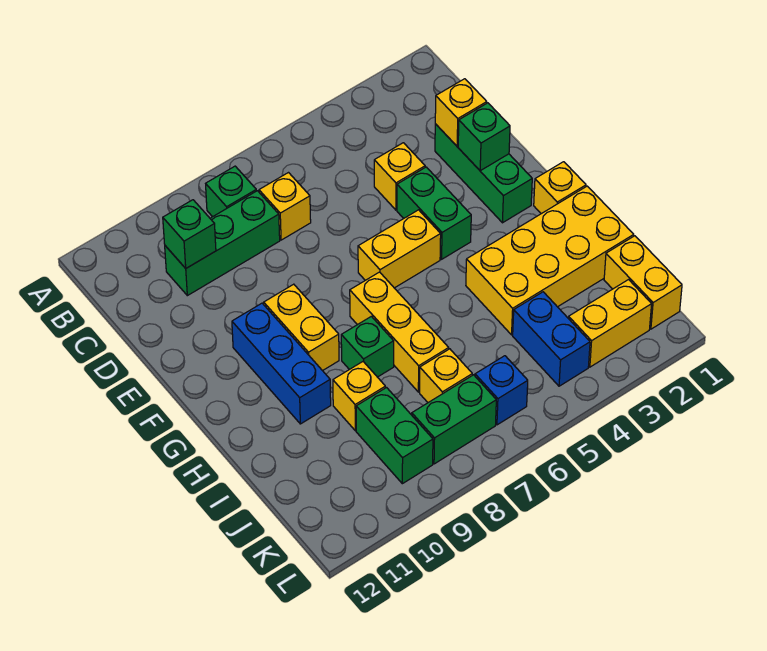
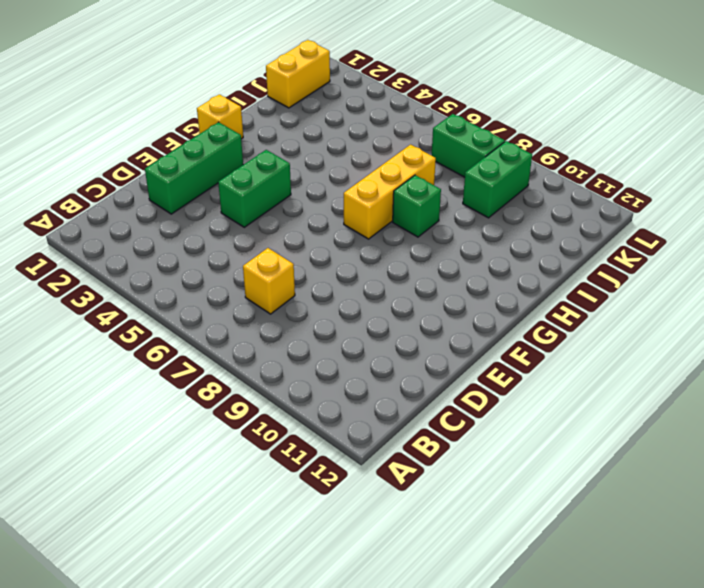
none -> green brick B8 level 1
none -> green brick C8:C10 level 1
none -> yellow brick D4 level 1

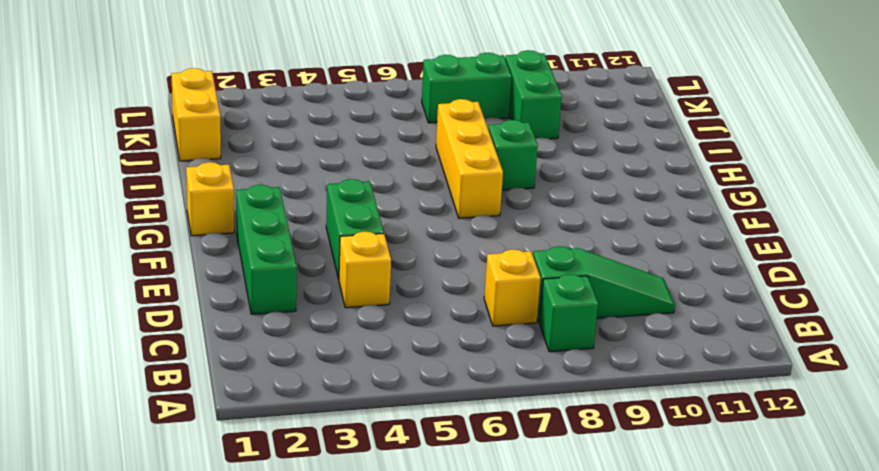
green slope C8:C10 level 1 top 8 -> green brick C8:C10 level 1
none -> yellow brick F5:F6 level 1
none -> yellow brick F9:G9 level 1
none -> blue brick F10:H10 level 1

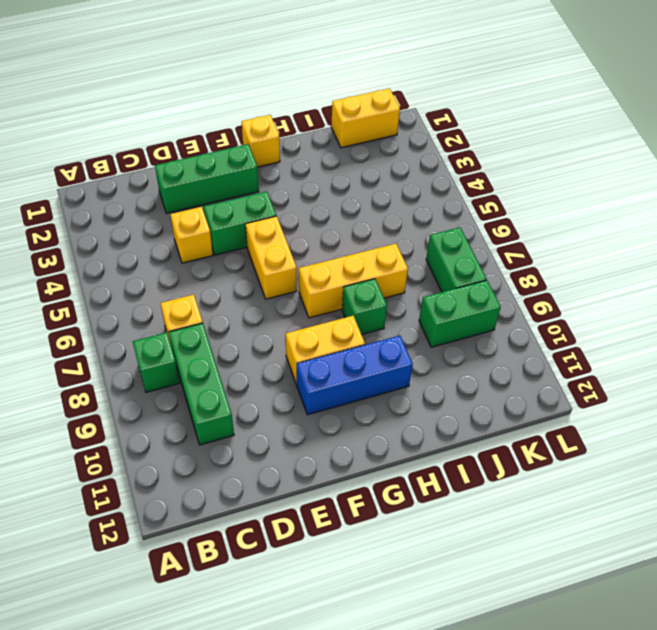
none -> yellow brick H1:I4 level 1
none -> yellow brick I9 level 1
none -> blue brick J4:K4 level 1

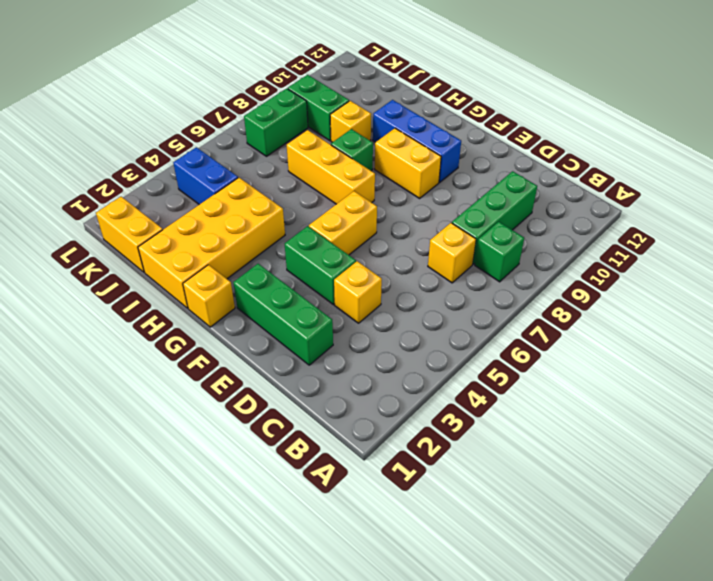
none -> yellow brick J7 level 1
none -> yellow brick K2:K3 level 1
none -> blue brick K6 level 1

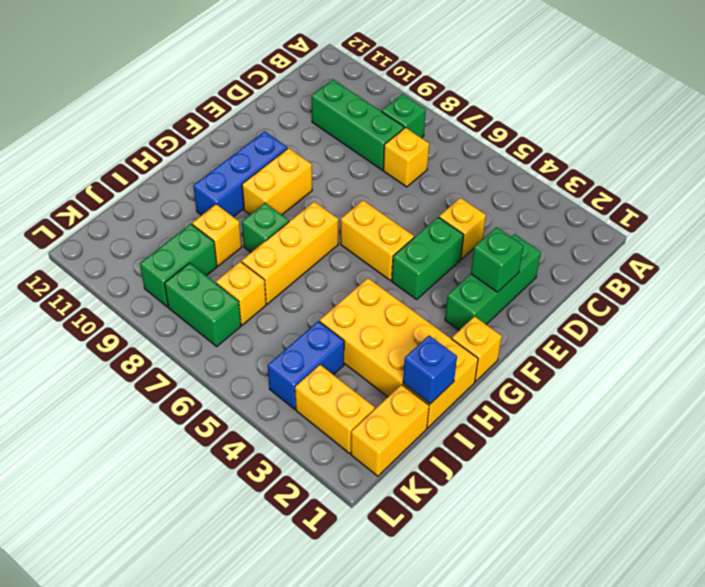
blue brick I1 level 2 -> blue brick K6 level 1
none -> green brick C10 level 2
none -> yellow brick D2 level 2

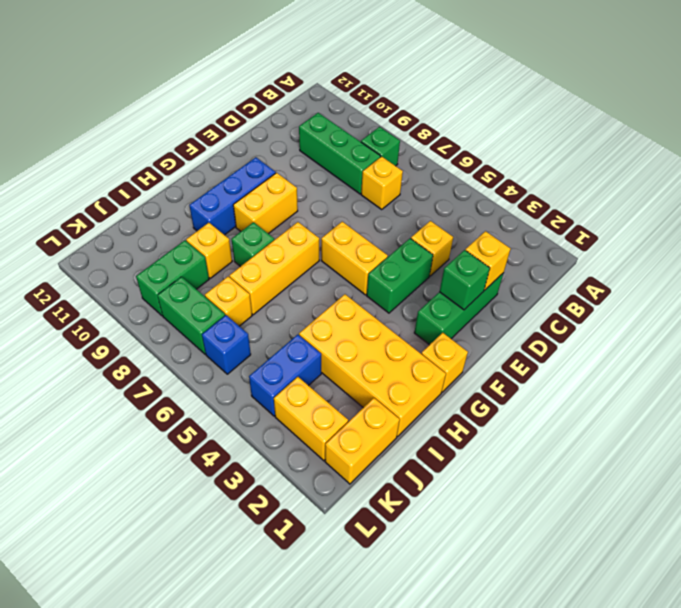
none -> green brick C10 level 2

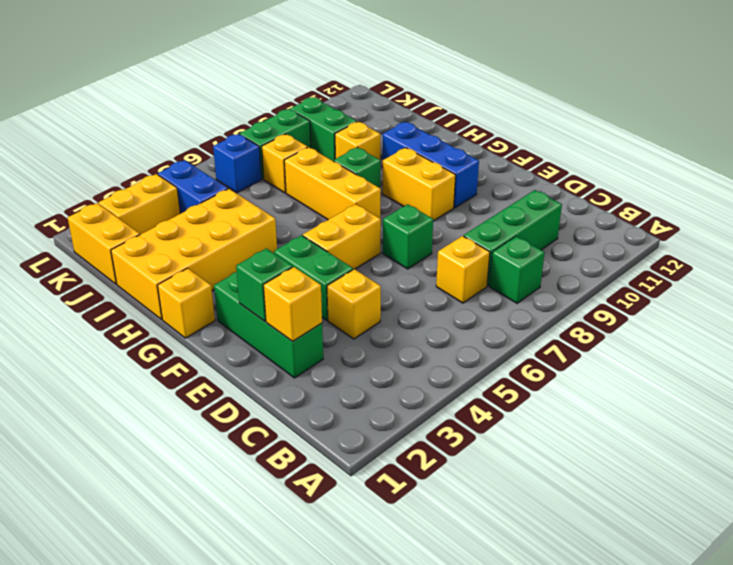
green brick E7 level 1 -> green brick C10 level 2

